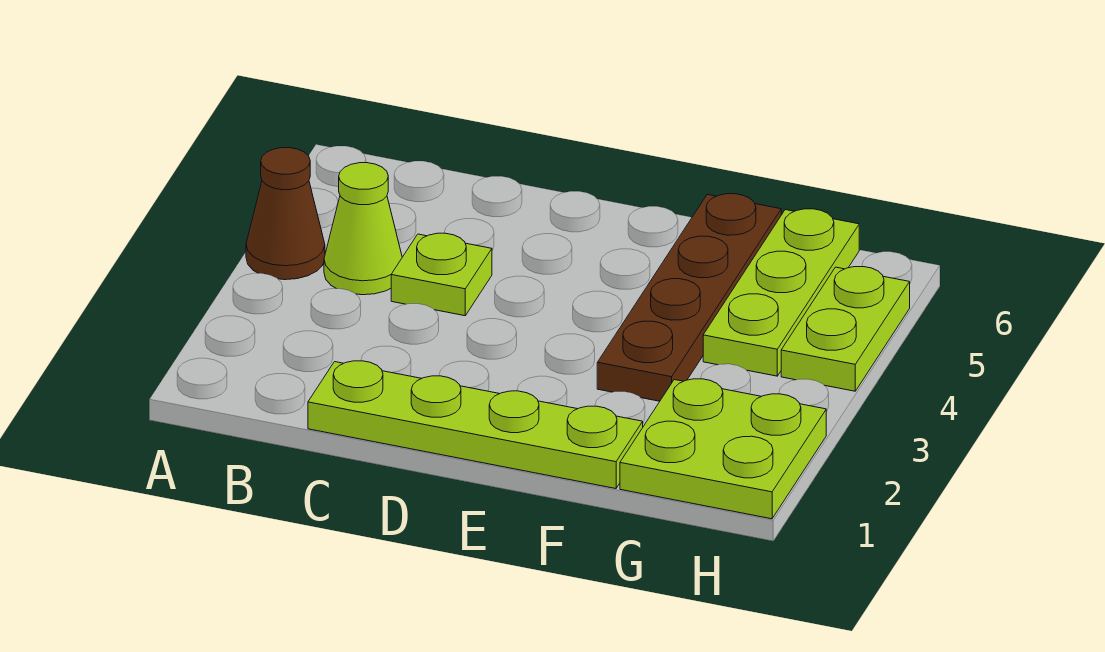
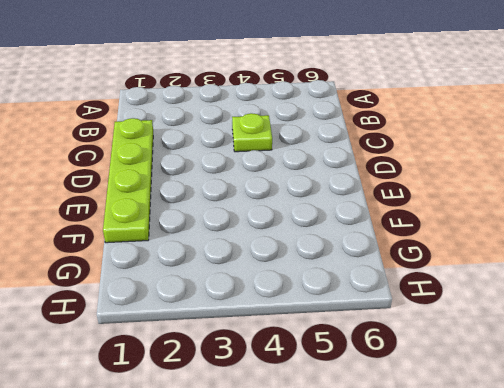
none -> brown cone A4 level 1
none -> lime cone B4 level 1

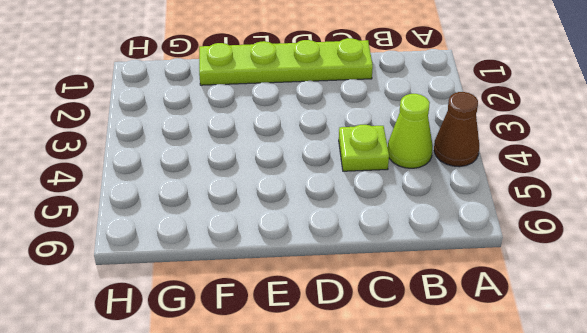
none -> brown plate F3:F6 level 1
none -> lime plate G1:H2 level 1

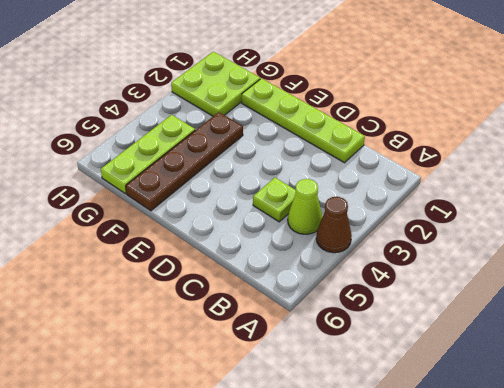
none -> lime plate H4:H5 level 1

